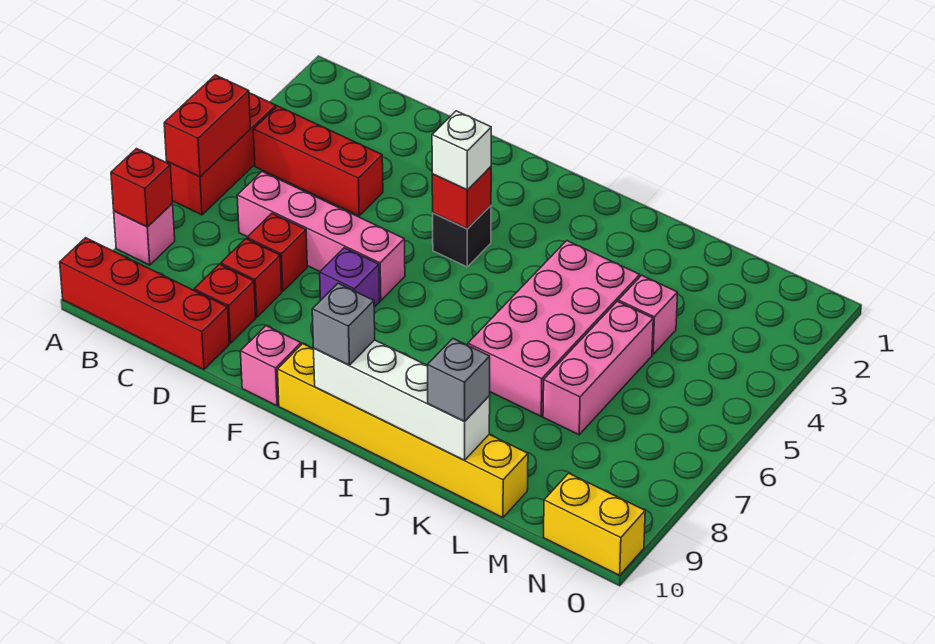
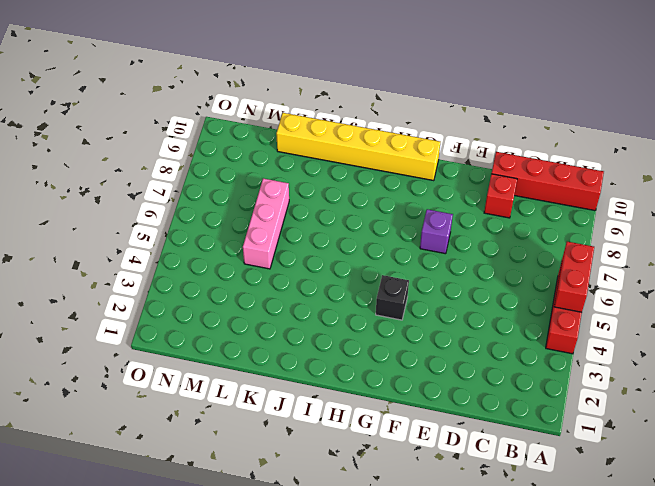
none -> pink brick A8 level 1
none -> red brick B4:D4 level 1
none -> pink brick C6:F6 level 1

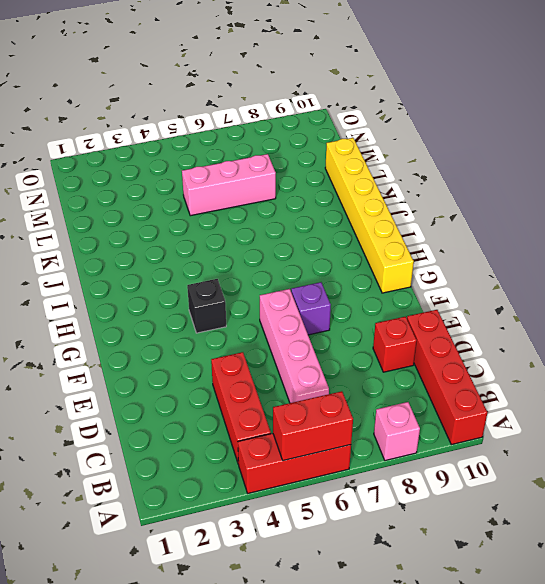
none -> red brick D7 level 1
none -> red brick D8 level 1
none -> pink brick F10 level 1

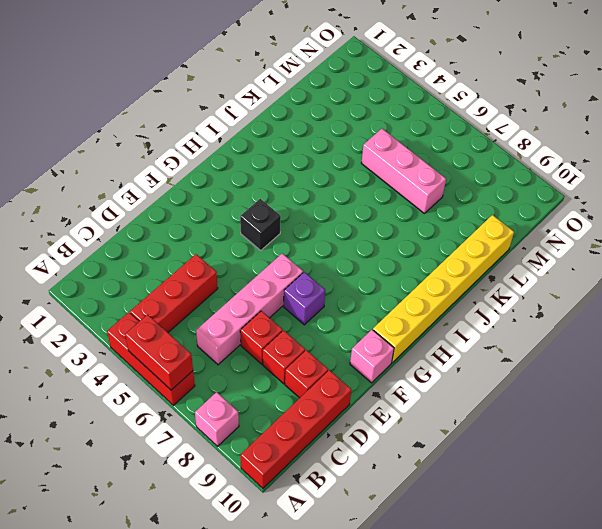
none -> pink brick J4:K7 level 1
none -> pink brick L4 level 1
none -> yellow brick N10:O10 level 1

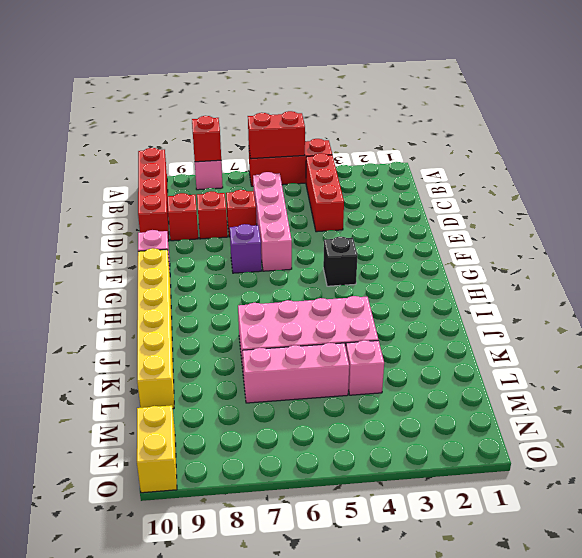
none -> red brick G4 level 2
none -> white brick H10:K10 level 2
none -> white brick G4 level 3

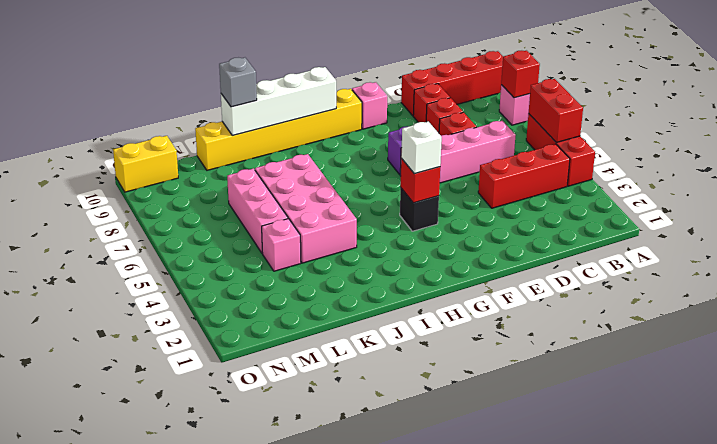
none -> grey brick H10 level 3

